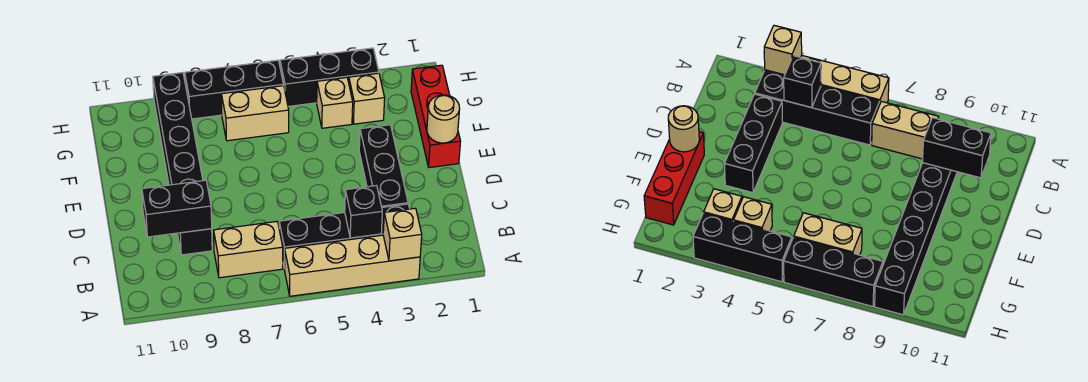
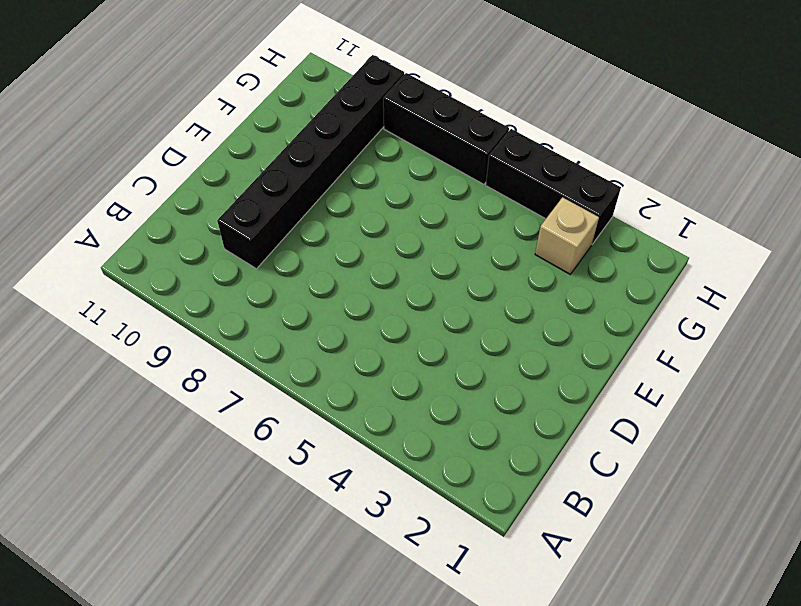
none -> tan brick A3:A6 level 1
none -> black brick B3:B6 level 1
none -> tan brick B7:B8 level 1

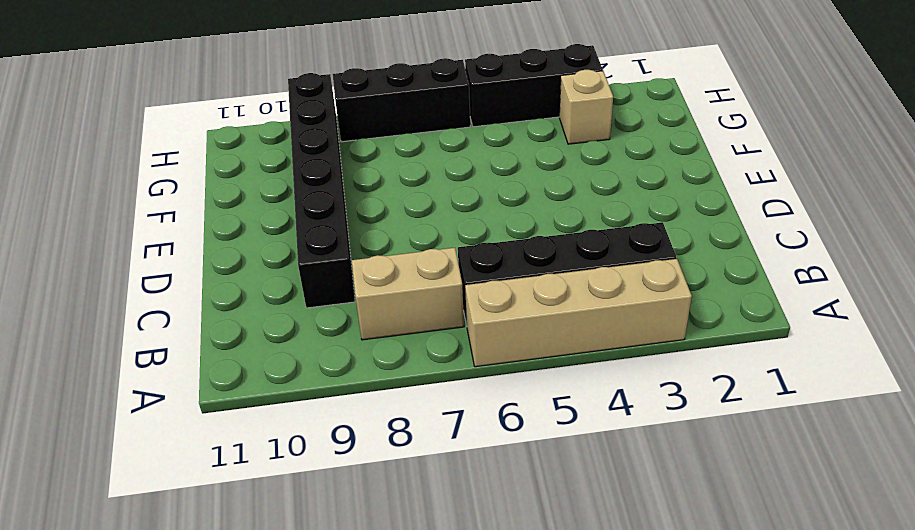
none -> black brick C3:E3 level 1
none -> red brick E1:G1 level 1
none -> tan brick G4 level 1

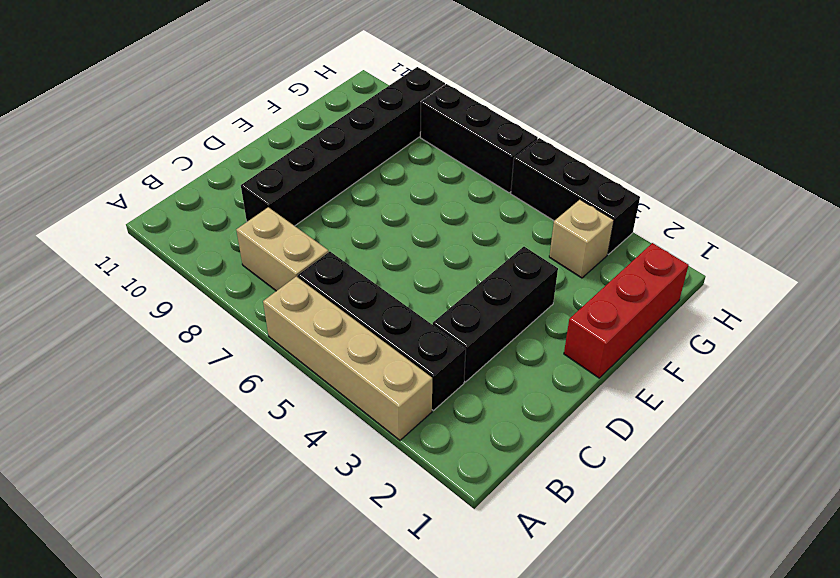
none -> tan brick G4 level 1
none -> tan brick G6:G7 level 1
none -> tan brick A3 level 2

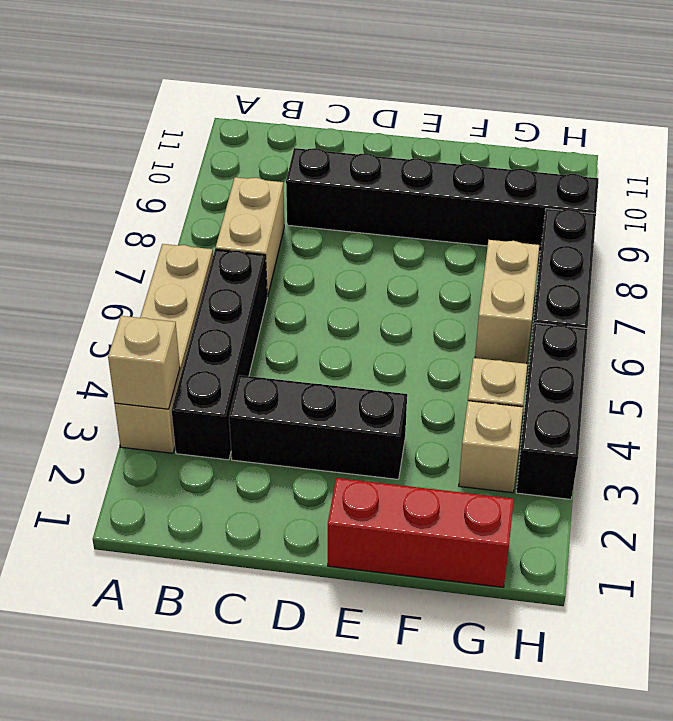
none -> black brick B4 level 2
none -> black brick C9:C10 level 2
none -> tan round brick E1 level 2

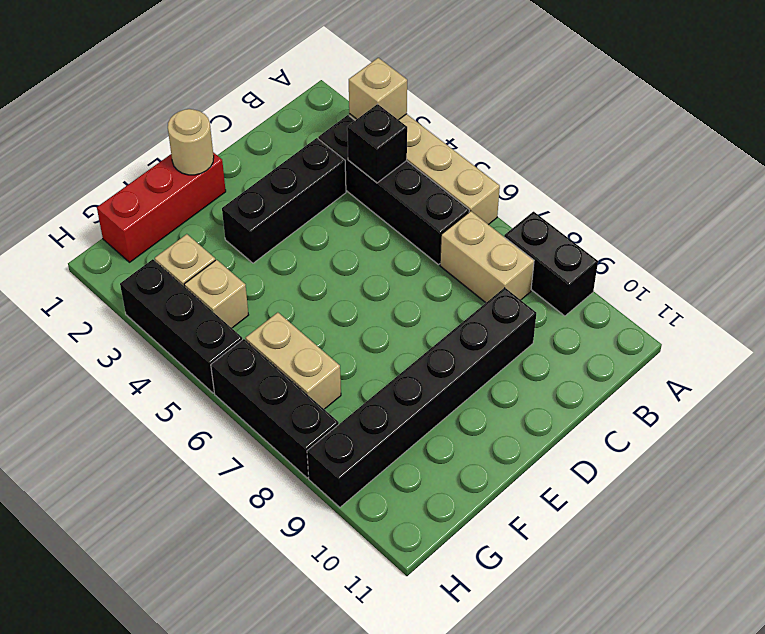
black brick A8:A9 level 1 -> black brick C9:C10 level 2

